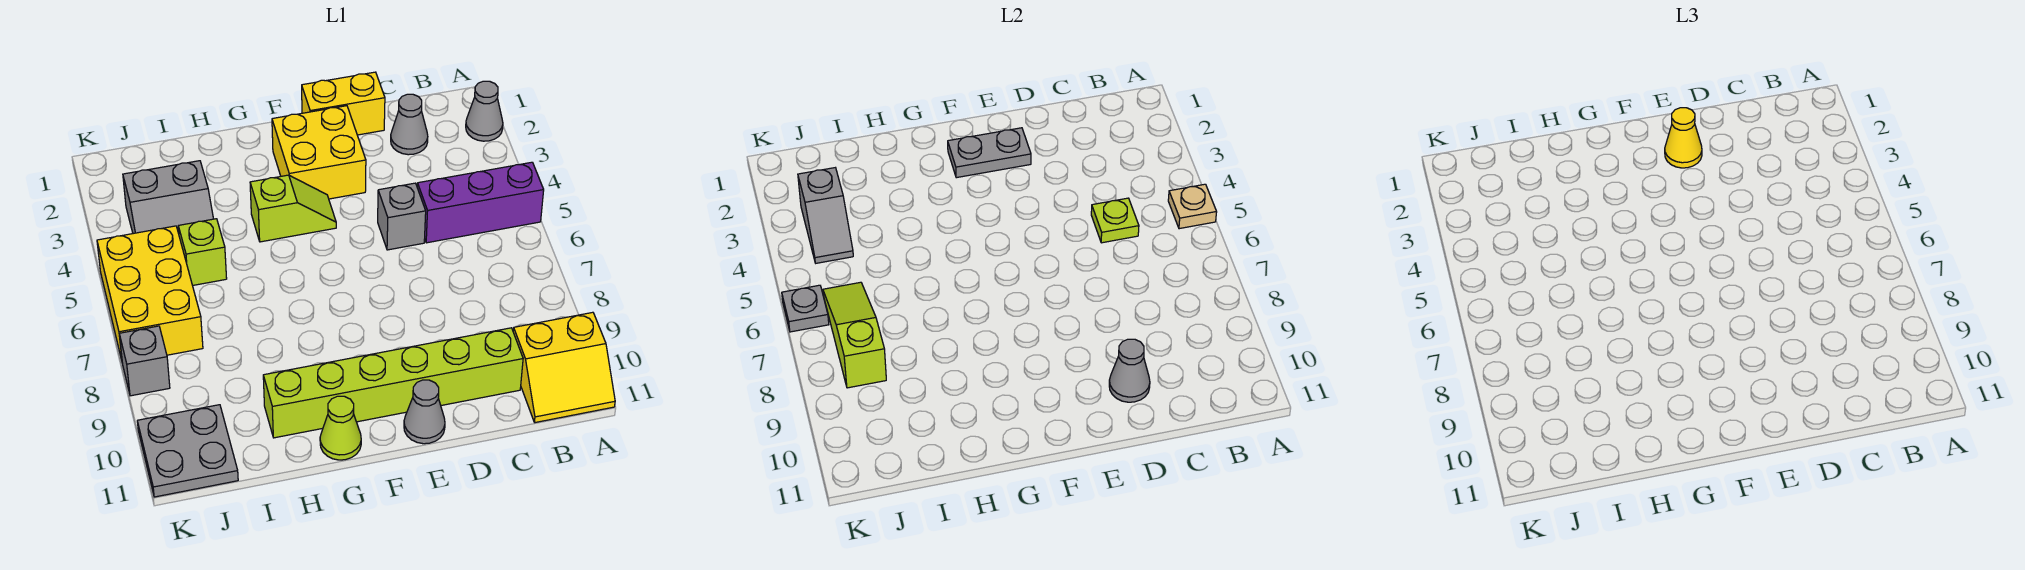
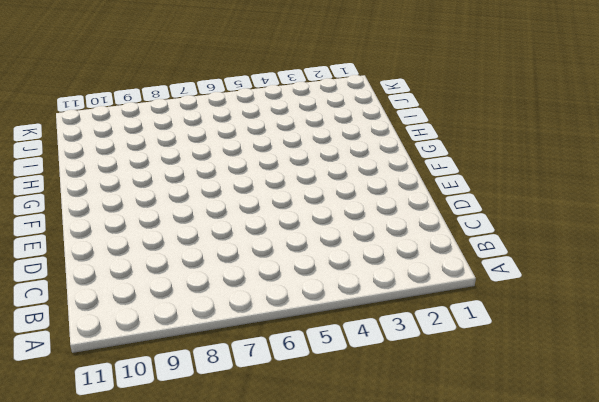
none -> grey cone A2 level 1
none -> purple brick A5:C5 level 1
none -> yellow slope A10:B11 level 1 top 10

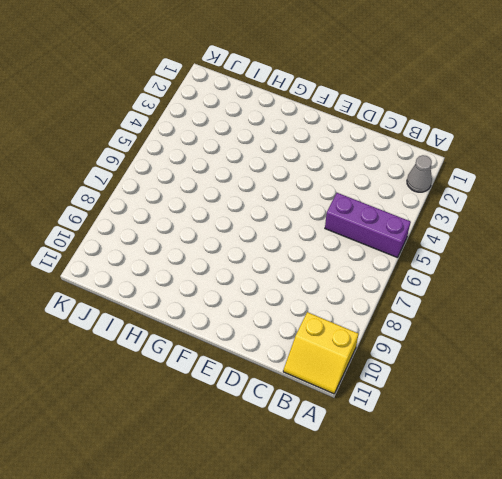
none -> grey cone C2 level 1
none -> lime brick C10:H10 level 1
none -> yellow brick D1:E1 level 1

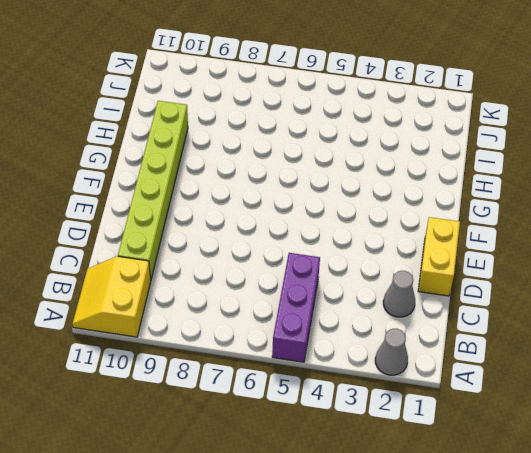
none -> grey brick D5 level 1
none -> yellow brick E2:F3 level 1
none -> grey cone E11 level 1

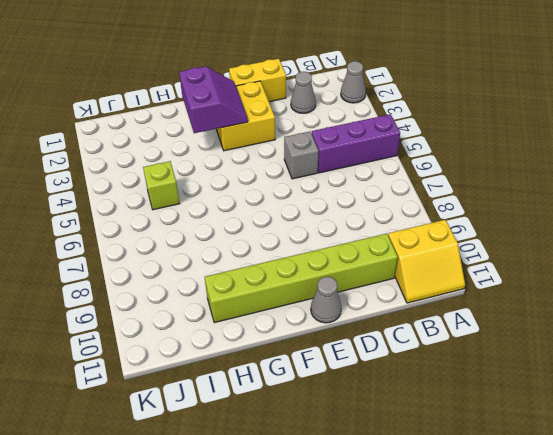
purple slope F2:G3 level 2 top G -> grey plate E2:F2 level 2
none -> lime slope F4:G4 level 1 top G
none -> lime cone G11 level 1
none -> grey slope I3:J4 level 1 top 3

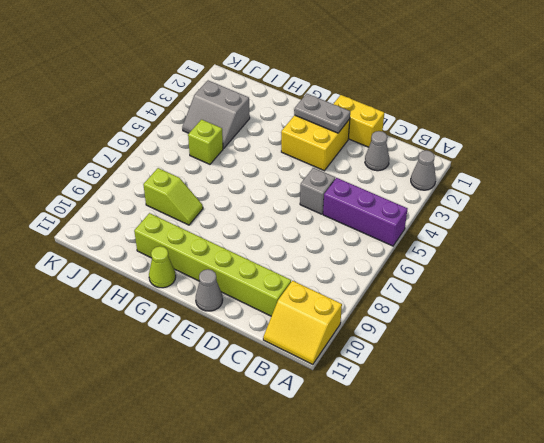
lime slope H8:I8 level 1 top I -> lime slope F4:G4 level 1 top G
none -> yellow brick J5:K7 level 1
none -> grey plate J10:K11 level 1
none -> grey brick K8 level 1

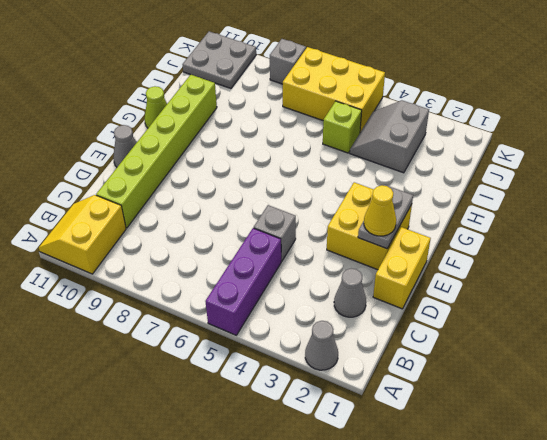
none -> lime slope F4:G4 level 1 top G
none -> tan plate A5 level 2
none -> lime plate C5 level 2

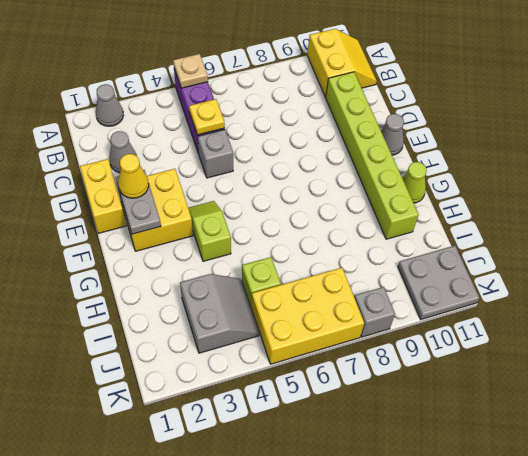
yellow plate C5 level 2 -> lime plate C5 level 2
none -> grey cone D10 level 2
none -> grey slope J3:J4 level 2 top 3
none -> lime slope J6:J8 level 2 top 8

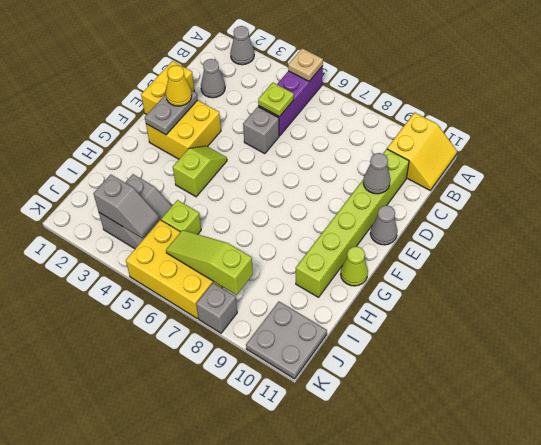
none -> grey plate K6 level 2

